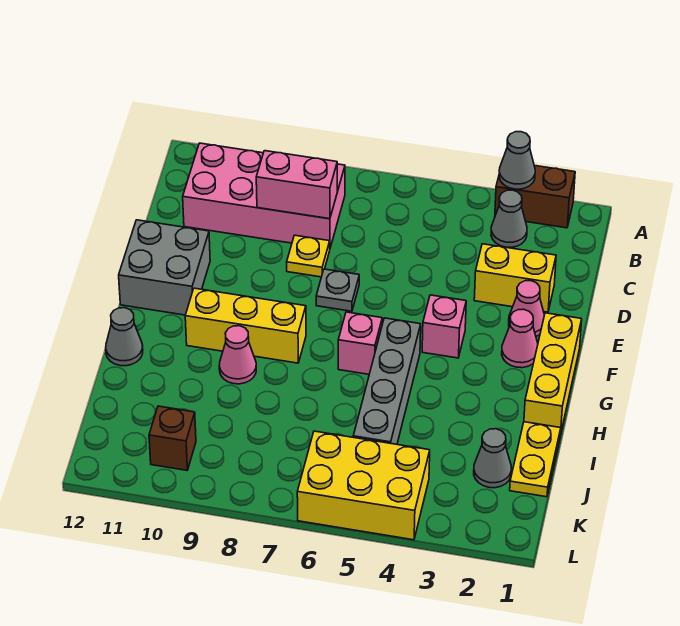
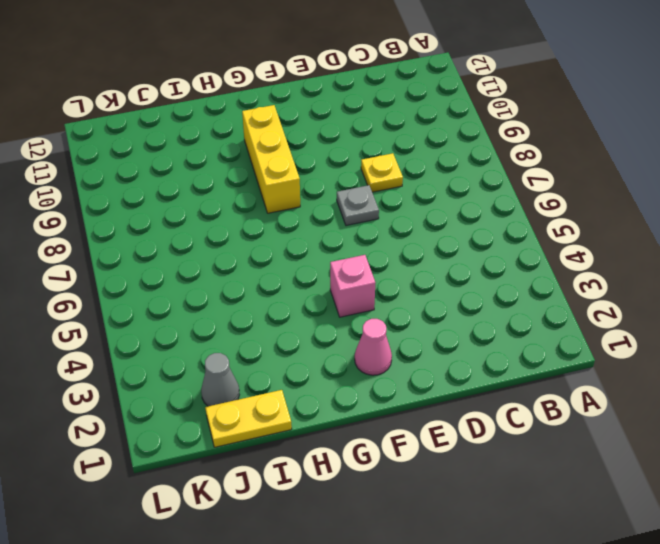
none -> brown brick A2:A3 level 1
none -> grey cone B3 level 1
none -> pink brick B8:C11 level 1

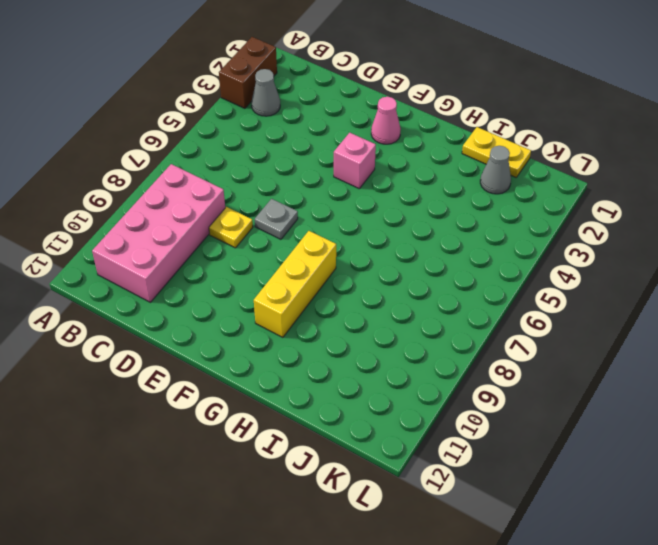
none -> yellow brick D2:D3 level 1
none -> pink cone E2 level 1
none -> grey brick E11:F12 level 1

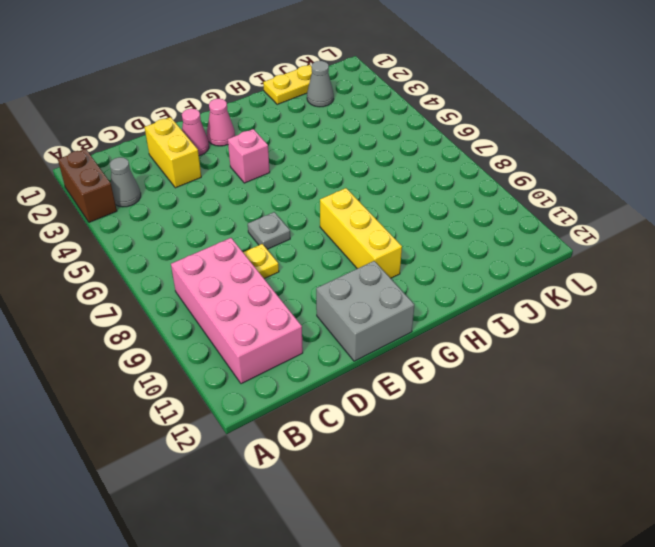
none -> yellow brick F1:H1 level 1
none -> grey brick G5:J5 level 1
none -> pink brick G6 level 1

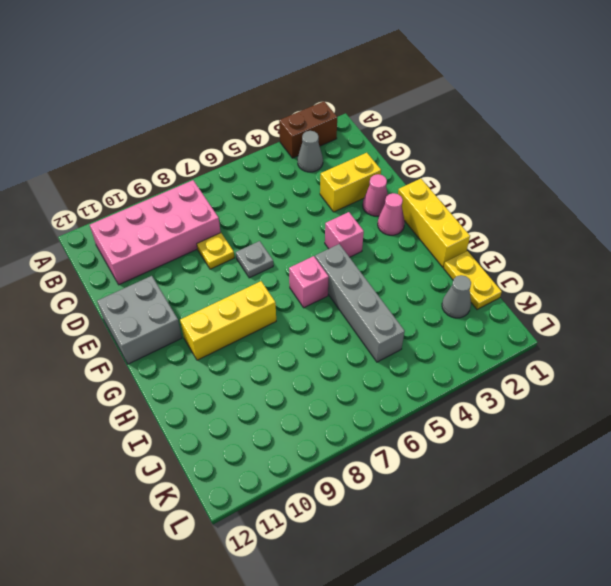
none -> pink cone H9 level 1
none -> grey cone H12 level 1
none -> yellow brick K4:L6 level 1

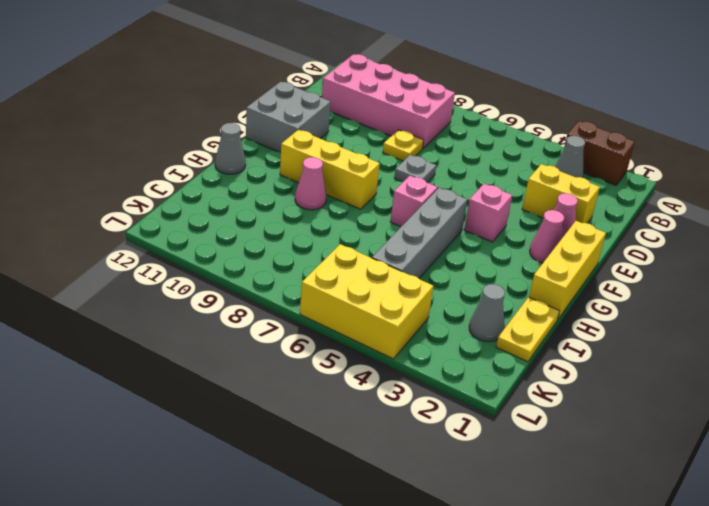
none -> brown brick K10 level 1
none -> grey cone A3 level 2
none -> pink brick C8:C9 level 2

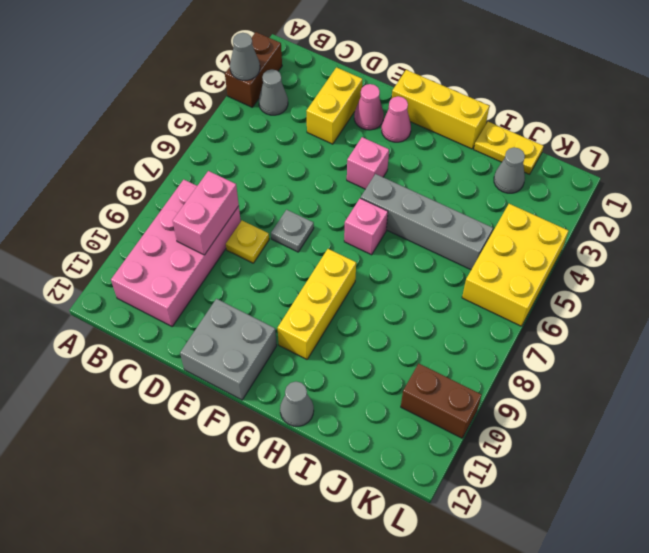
brown brick K10:L10 level 1 -> brown brick K10 level 1
none -> pink cone H9 level 1

